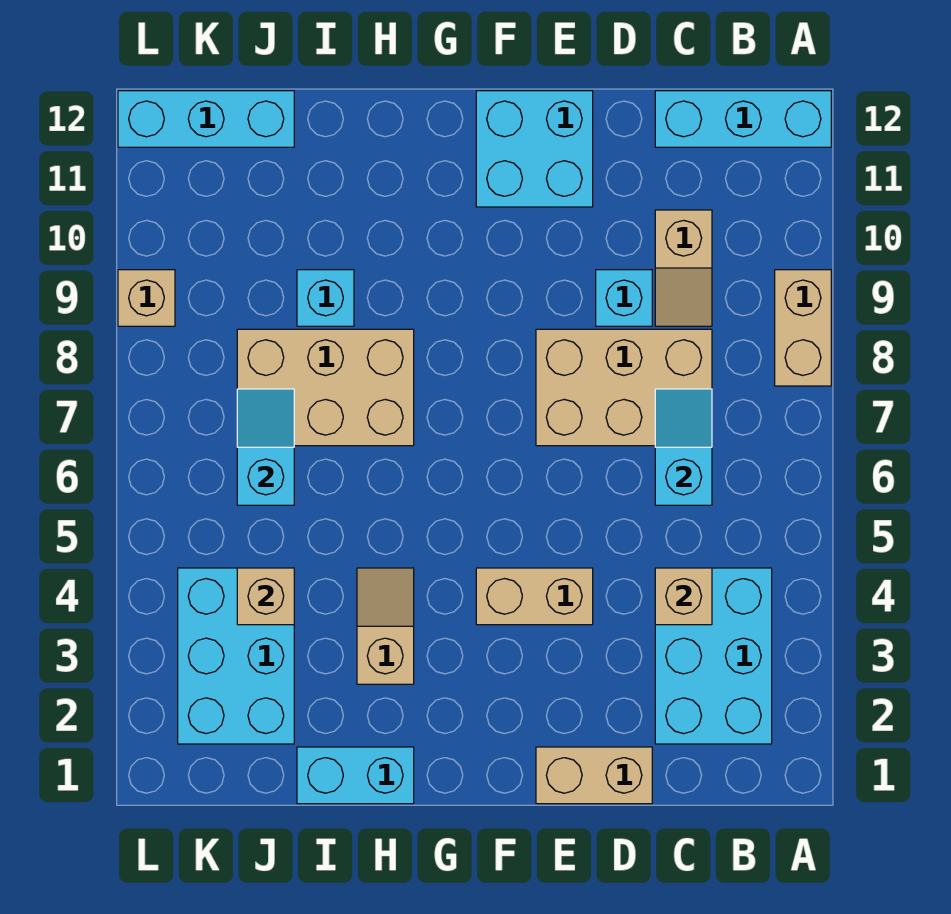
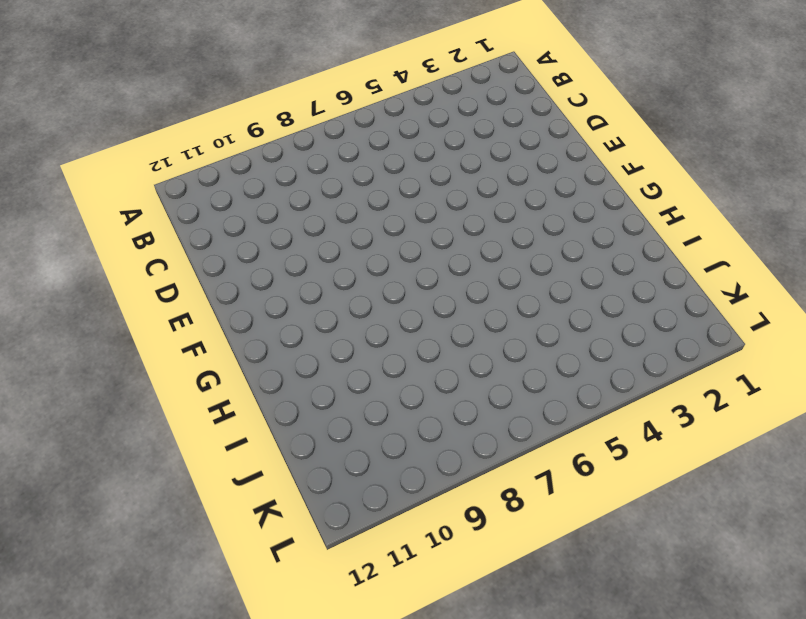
none -> tan brick A8:A9 level 1
none -> cyan brick A12:C12 level 1
none -> cyan brick B2:C4 level 1

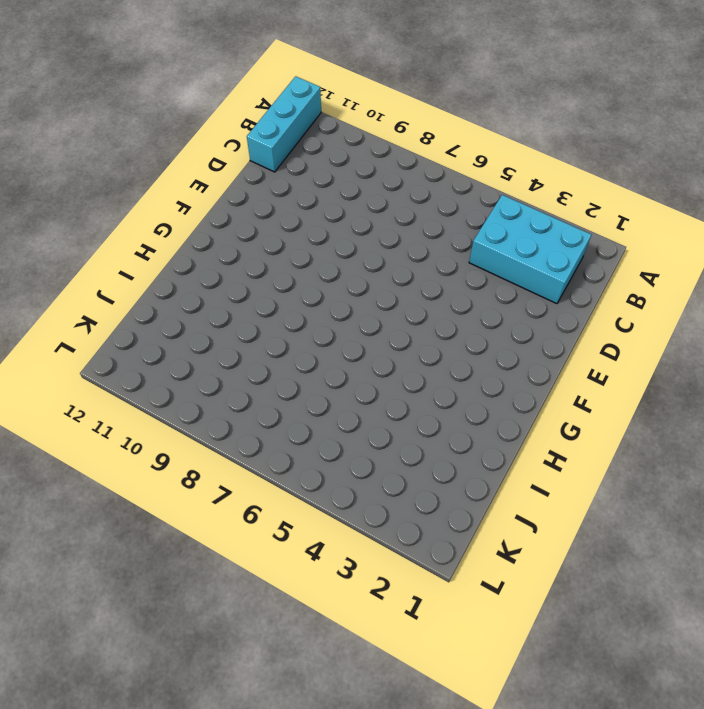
none -> tan brick A8:A9 level 1
none -> tan brick C7:E8 level 1
none -> tan slope C9:C10 level 1 top 10

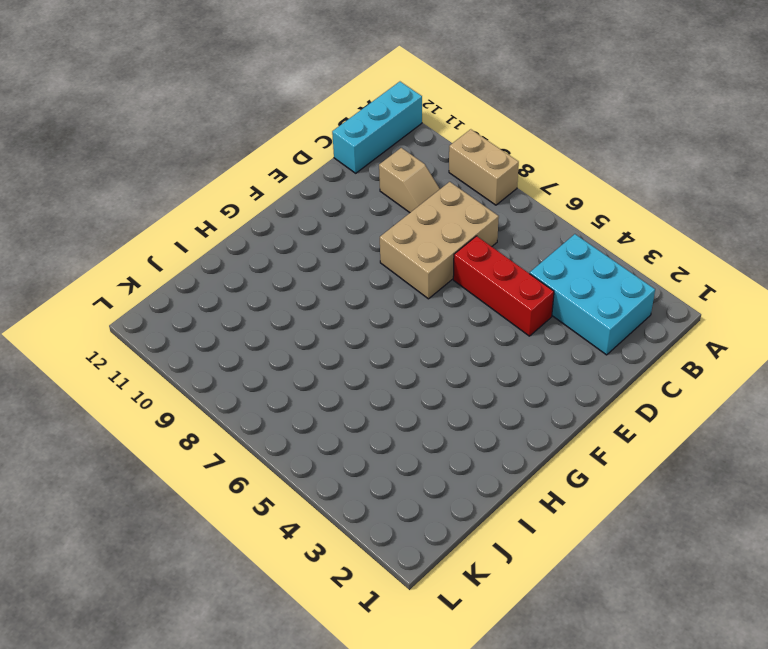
red brick D4:D6 level 1 -> none
none -> tan brick D1:E1 level 1
none -> cyan brick D9 level 1
none -> tan brick E4:F4 level 1

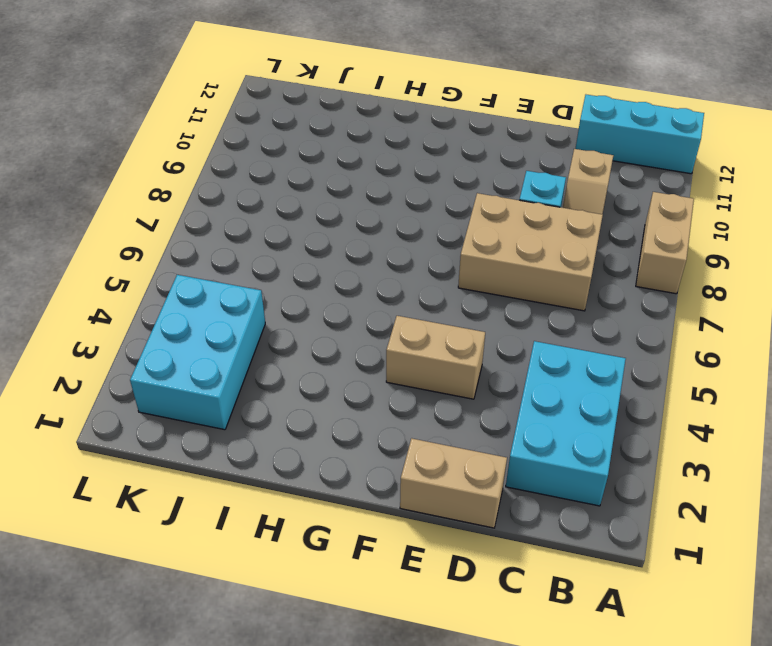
none -> cyan brick E11:F12 level 1
none -> cyan brick H1:I1 level 1
none -> tan slope H3:H4 level 1 top 3

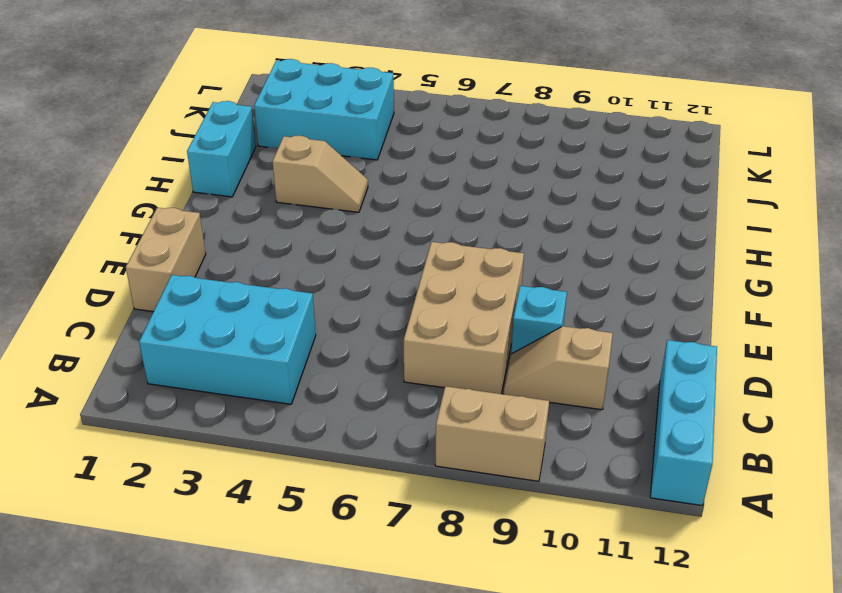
none -> tan brick E4:F4 level 1
none -> cyan brick E11:F12 level 1
none -> tan brick H7:J8 level 1

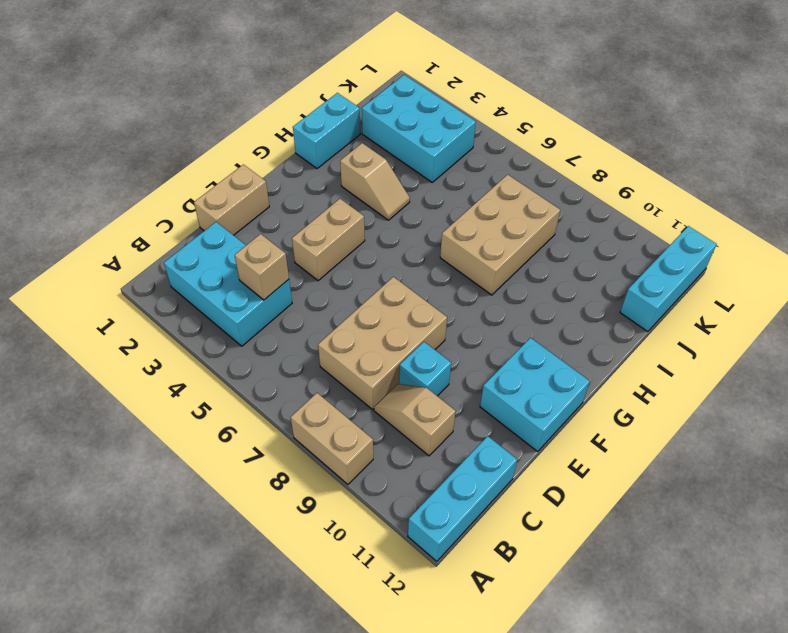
none -> cyan brick I9 level 1
none -> tan brick L9 level 1
none -> cyan slope C6:C7 level 2 top 6

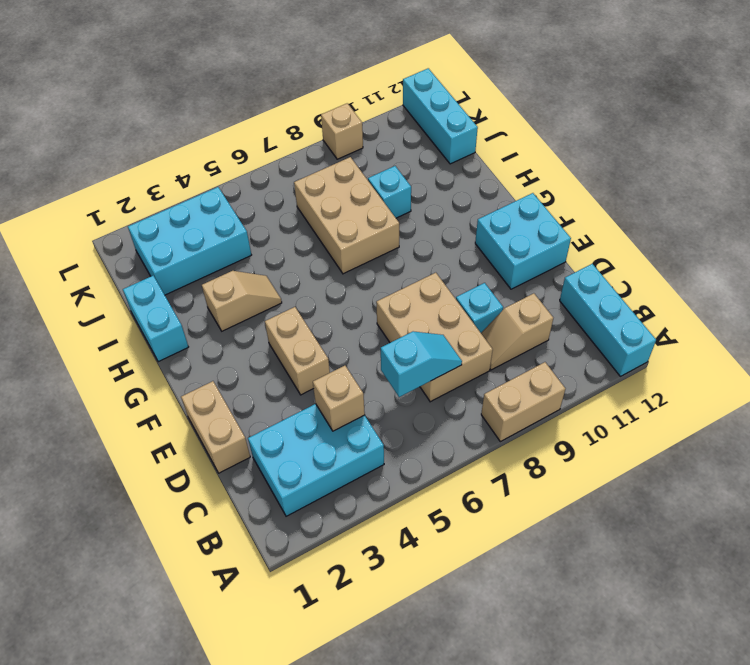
none -> tan brick J4 level 2
none -> cyan slope J6:J7 level 2 top 6

